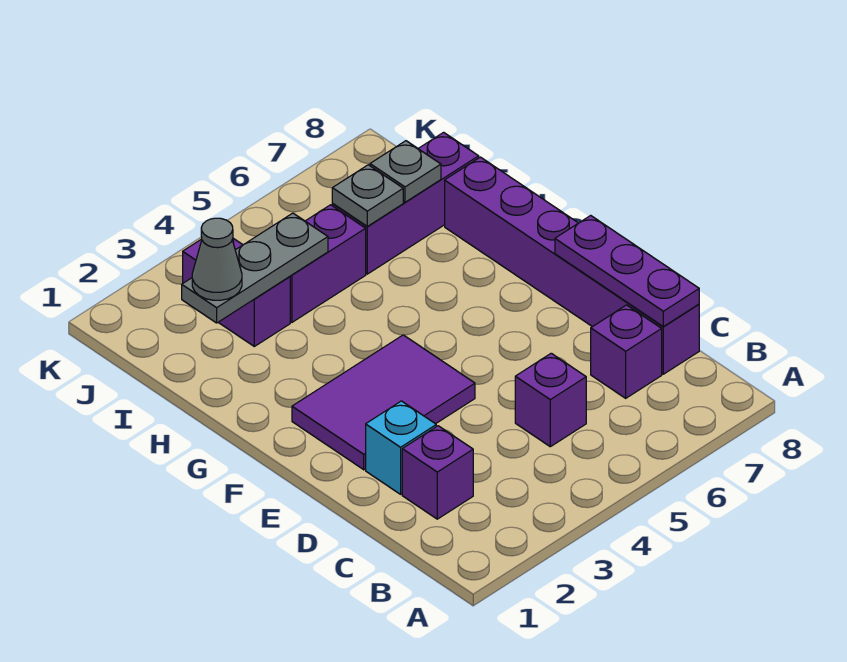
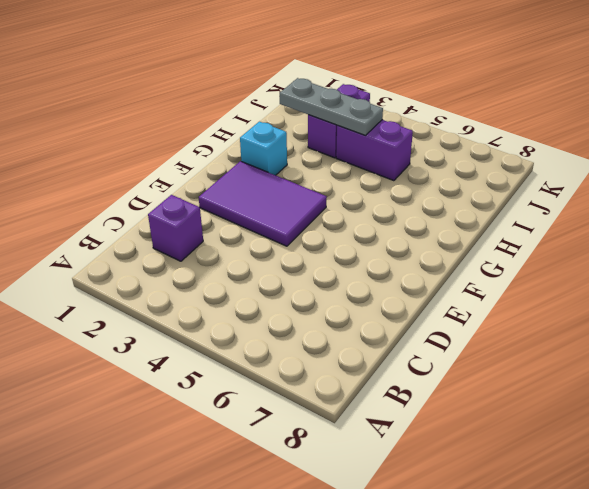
cyan brick G2 level 1 -> cyan brick D2 level 1
none -> purple brick C5 level 1
none -> purple brick C7 level 1
none -> purple brick C8:H8 level 1

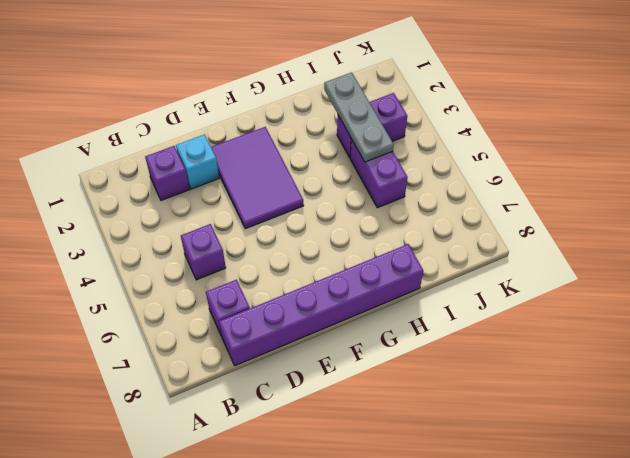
none -> purple brick I6:I8 level 1
none -> purple plate C8:E8 level 2
none -> grey plate I6 level 2

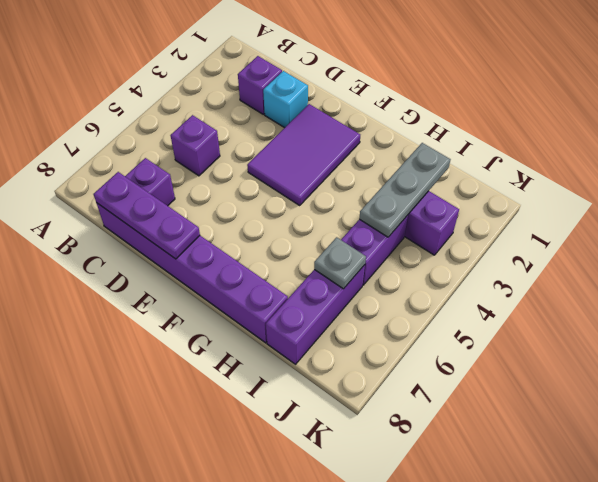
none -> grey plate I7 level 2
none -> grey cone I2 level 3

